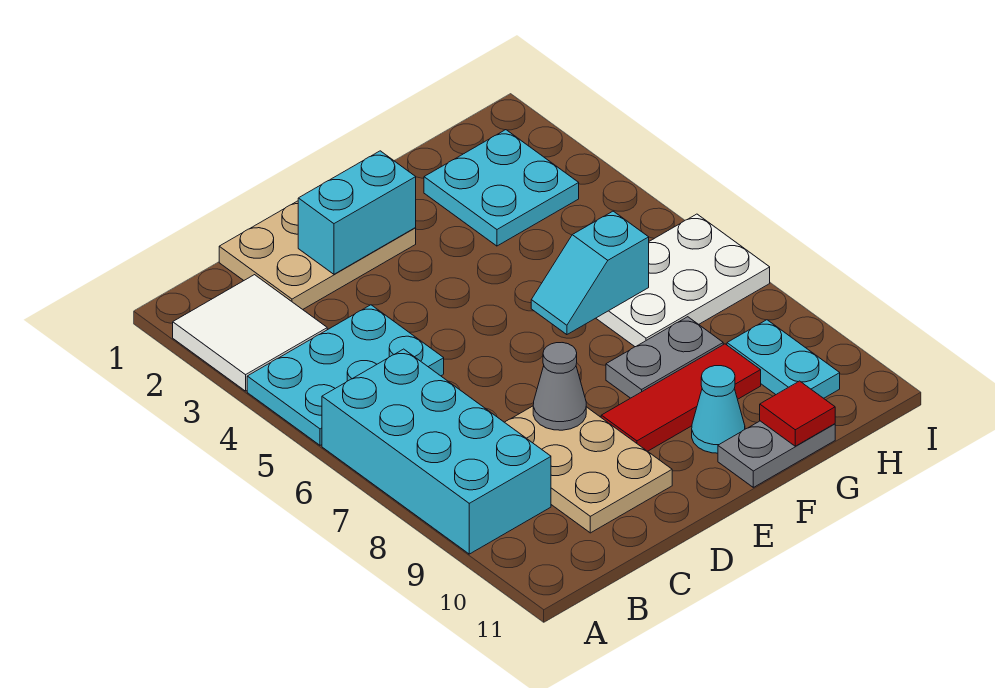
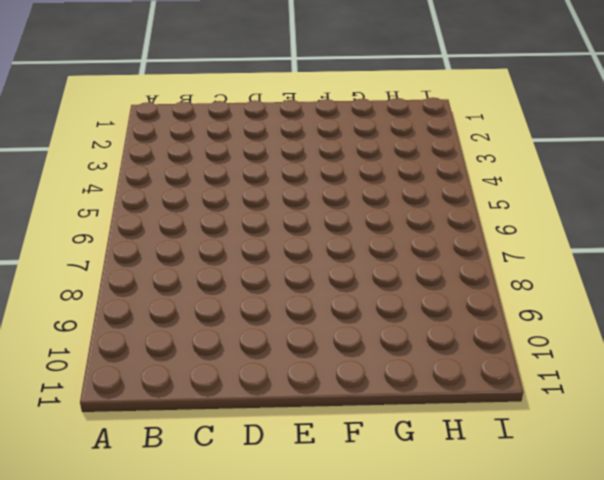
none -> white tile A2:B3 level 1
none -> cyan plate A4:C5 level 1
none -> cyan brick A6:B9 level 1

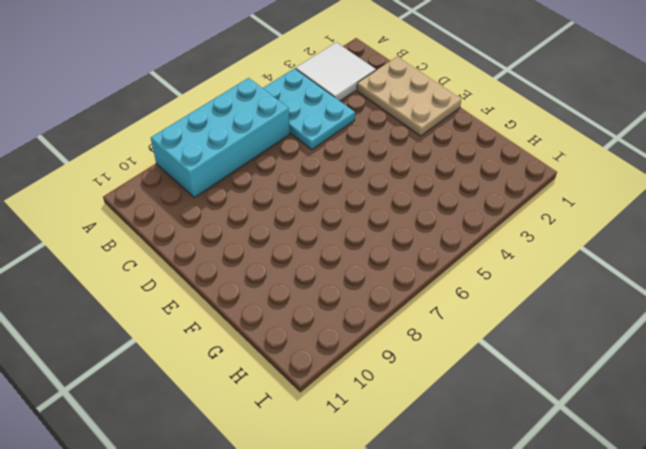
none -> tan plate C8:D10 level 1
none -> red tile E9:G9 level 1
none -> grey plate F8:G8 level 1

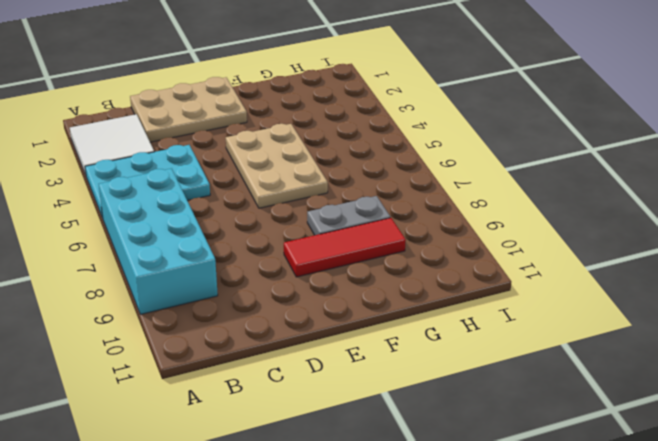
tan plate E4:F6 level 1 -> tan plate C8:D10 level 1
none -> cyan cone F10 level 1
none -> grey plate F11:G11 level 1
none -> cyan plate G2:H3 level 1

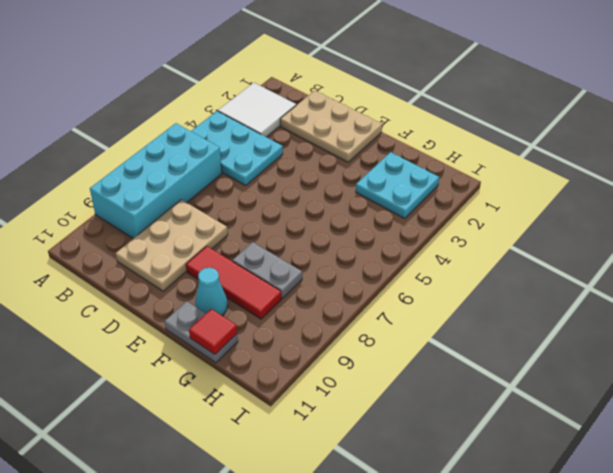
none -> white plate G6:I7 level 1
none -> cyan plate H9:H10 level 1
none -> cyan brick D2:E2 level 2

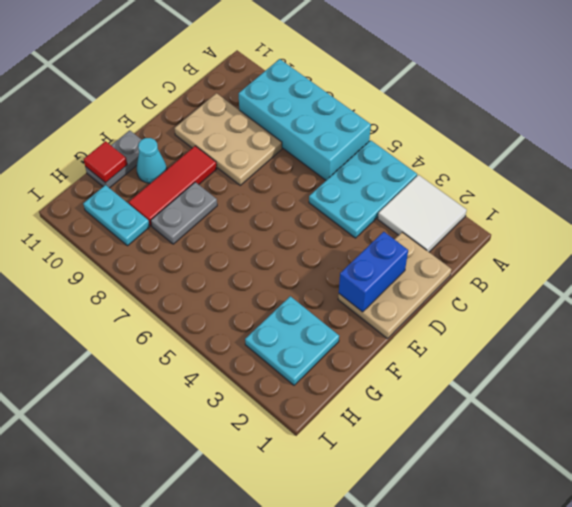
blue brick D2:E2 level 2 -> cyan brick D2:E2 level 2
none -> white plate G6:I7 level 1
none -> grey cone D8 level 2
none -> cyan slope F6:G6 level 2 top G

